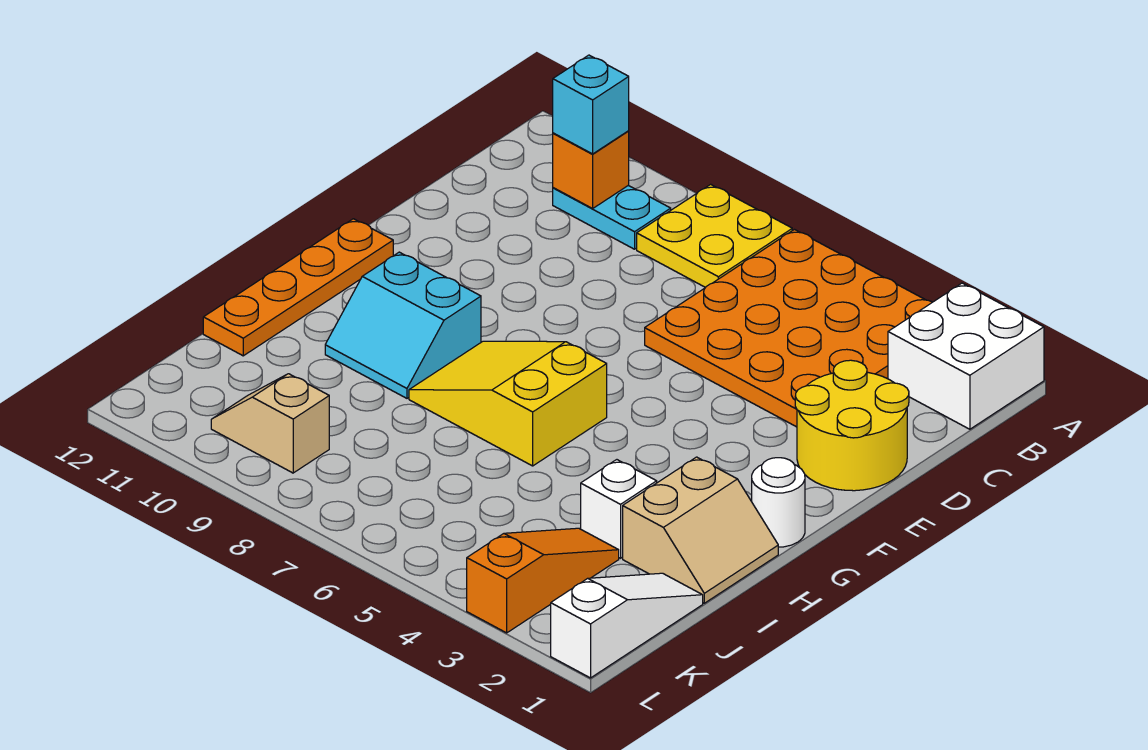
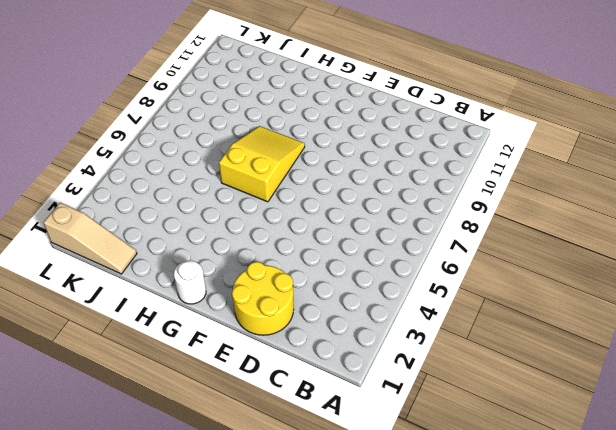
tan slope J1:L1 level 1 top L -> white slope J1:L1 level 1 top L
none -> white brick A1:B2 level 1
none -> orange plate A3:D6 level 1
none -> yellow plate A7:B8 level 1

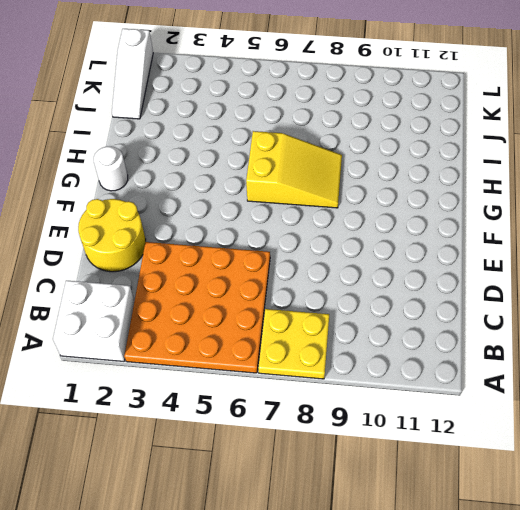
none -> cyan plate B9:B10 level 1
none -> orange plate F12:I12 level 1
none -> cyan slope G9:H10 level 1 top G

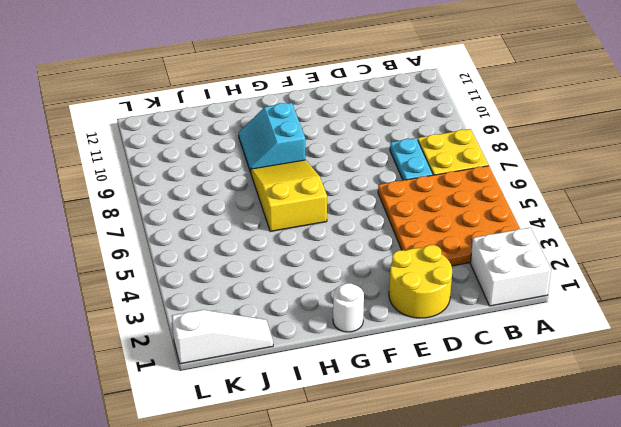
cyan plate C7:C8 level 1 -> cyan plate B9:B10 level 1
none -> orange plate F12:I12 level 1
none -> tan slope H1:I2 level 1 top 2
none -> white brick I3 level 1

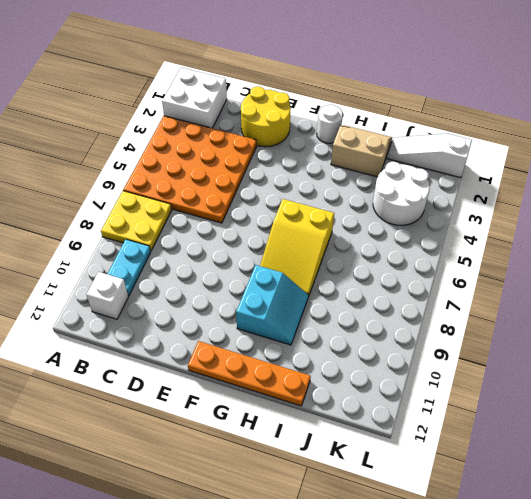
white brick B11 level 1 -> white brick I3 level 1
white round brick J3:K4 level 1 -> orange slope J3:L3 level 1 top L
none -> tan slope K9:K10 level 1 top 9
none -> orange brick B10 level 2
none -> cyan brick B10 level 3

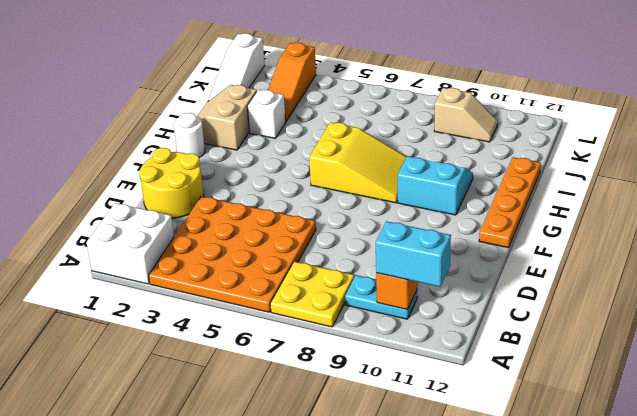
cyan brick B10:B11 level 3 -> cyan brick B10 level 3

